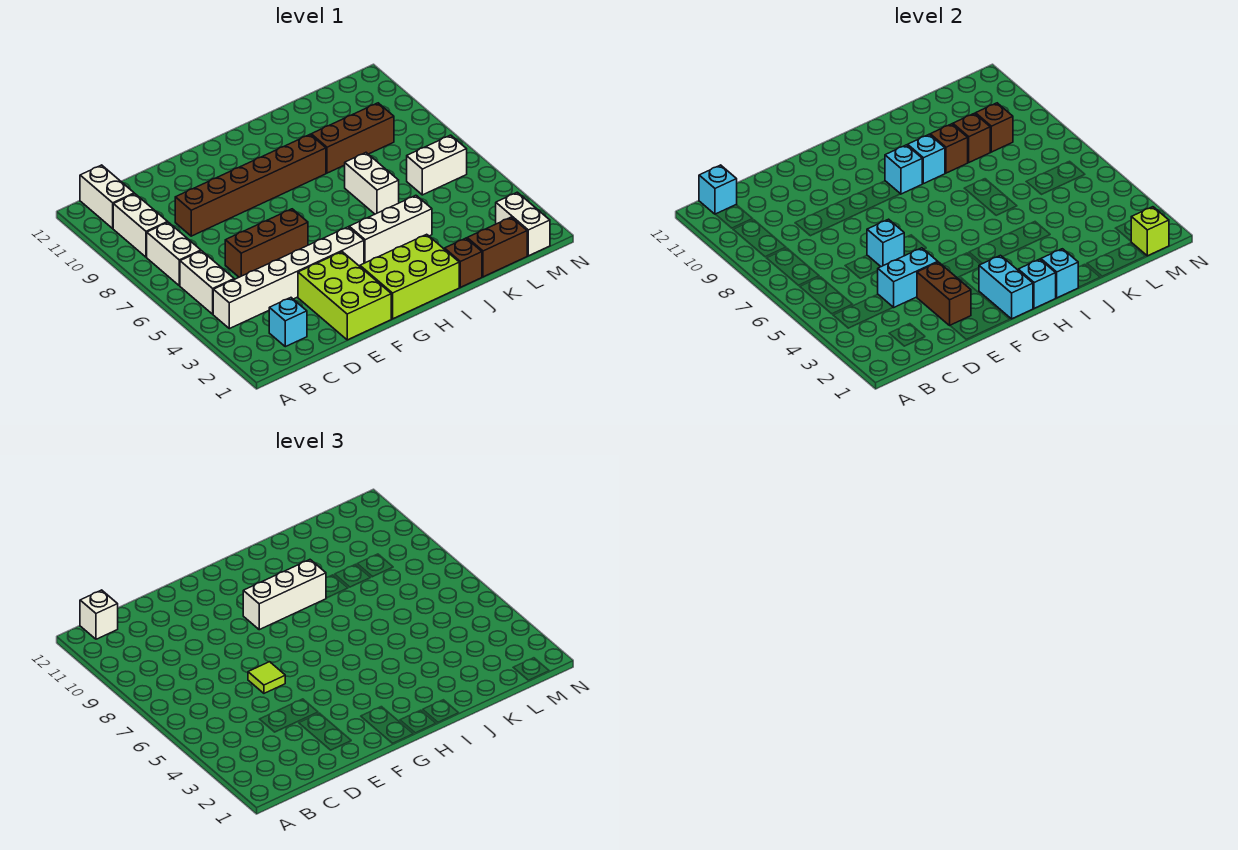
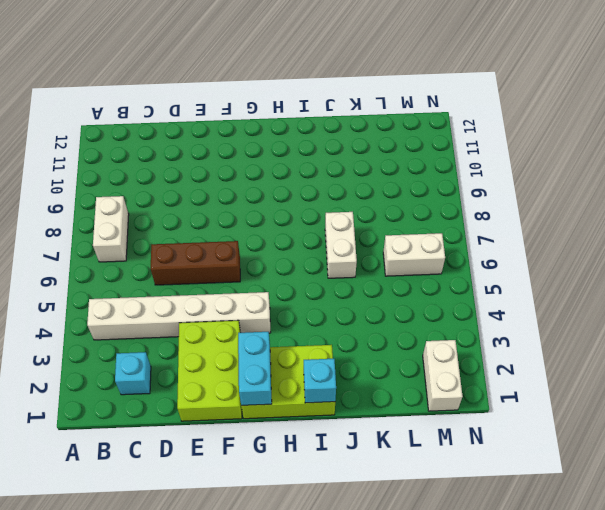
none -> white brick B5:B6 level 1
none -> white brick B9:B10 level 1
none -> white brick B11:B12 level 1
none -> brown brick D9:I9 level 1

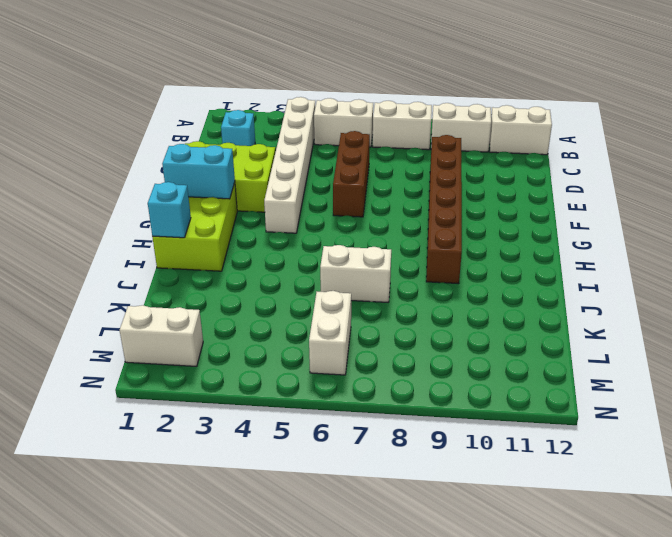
none -> white brick H4:J4 level 1
none -> brown brick J1 level 1
none -> brown brick J9:L9 level 1
none -> brown brick K1:L1 level 1

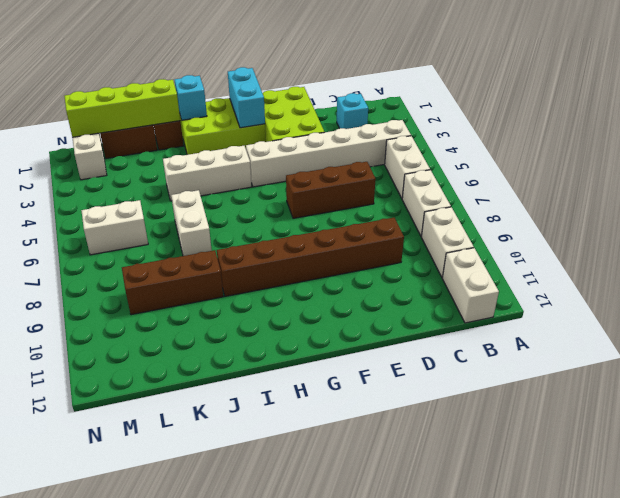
lime brick J1:M1 level 2 -> lime brick M1 level 2
none -> cyan brick B12 level 2
none -> cyan brick D4:E4 level 2
none -> brown brick E2:E3 level 2
none -> cyan brick E6 level 2

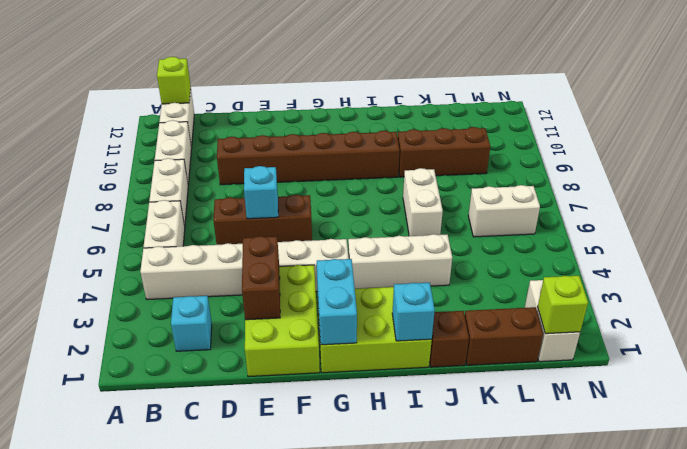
lime brick B12 level 2 -> cyan brick B12 level 2
none -> cyan brick D4:E4 level 2
none -> cyan brick H1 level 2
none -> cyan brick H9 level 2
none -> cyan brick I9 level 2

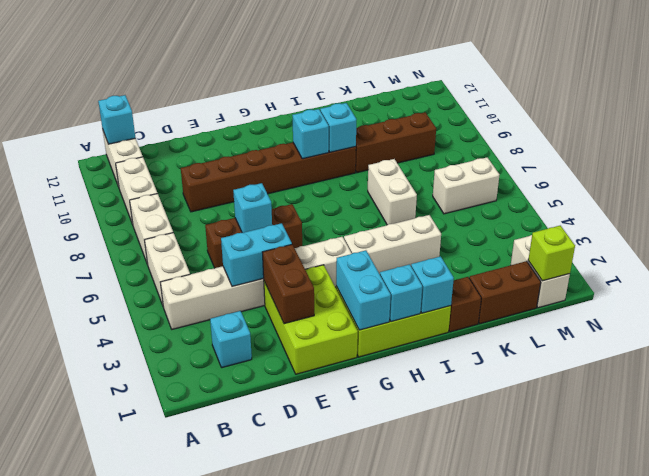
none -> brown brick J9 level 2
none -> brown brick K9 level 2
none -> brown brick L9 level 2
none -> white brick B12 level 3

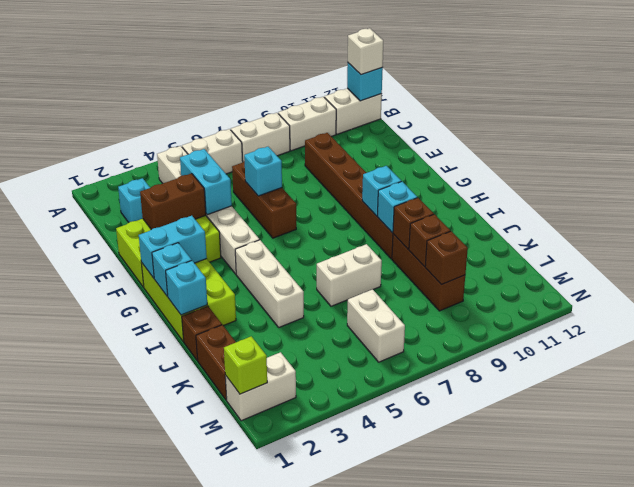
none -> lime tile E6 level 3
none -> white brick G9:I9 level 3

